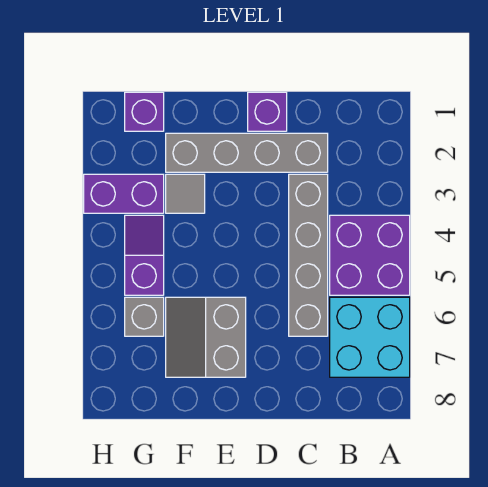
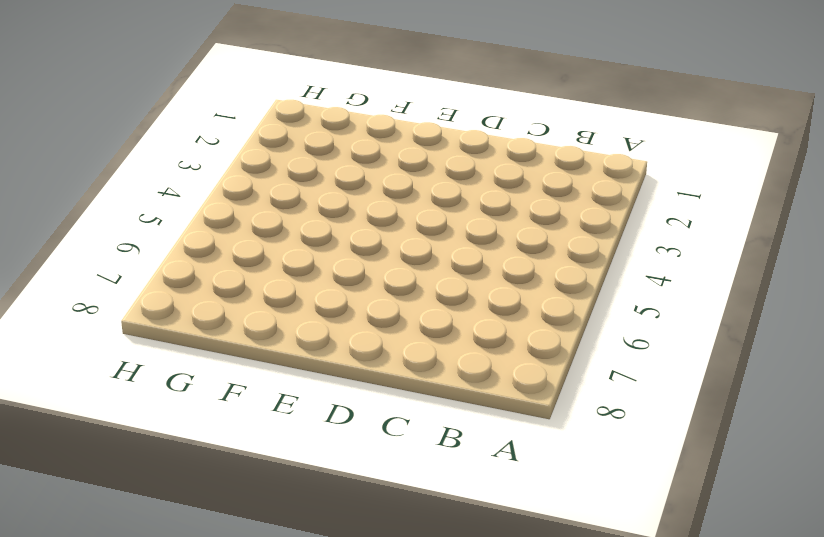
none -> purple brick A4:B5 level 1
none -> cyan brick A6:B7 level 1

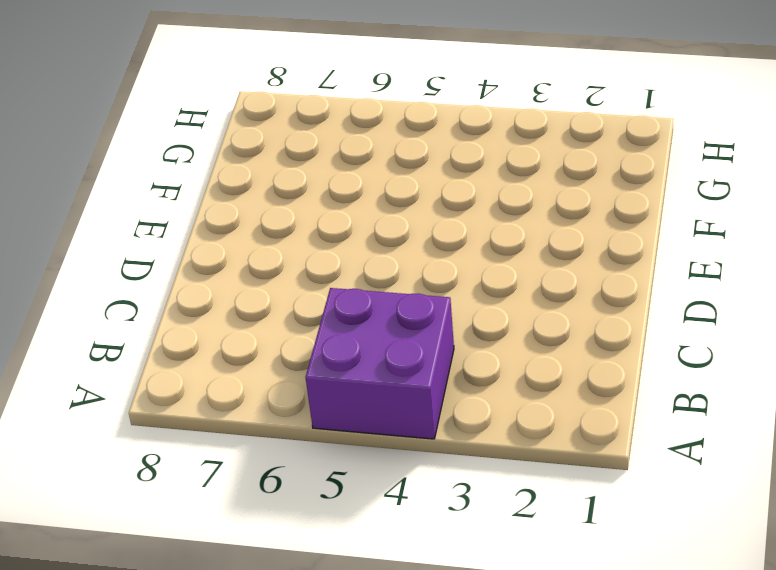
none -> cyan brick A6:B7 level 1
none -> grey brick C2:F2 level 1

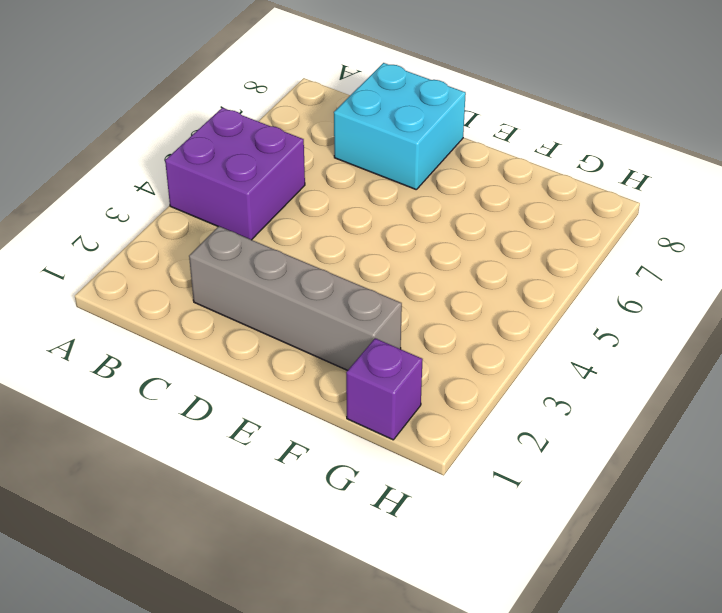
cyan brick C7:D8 level 1 -> cyan brick A6:B7 level 1
none -> grey brick C3:C6 level 1
none -> purple brick D1 level 1

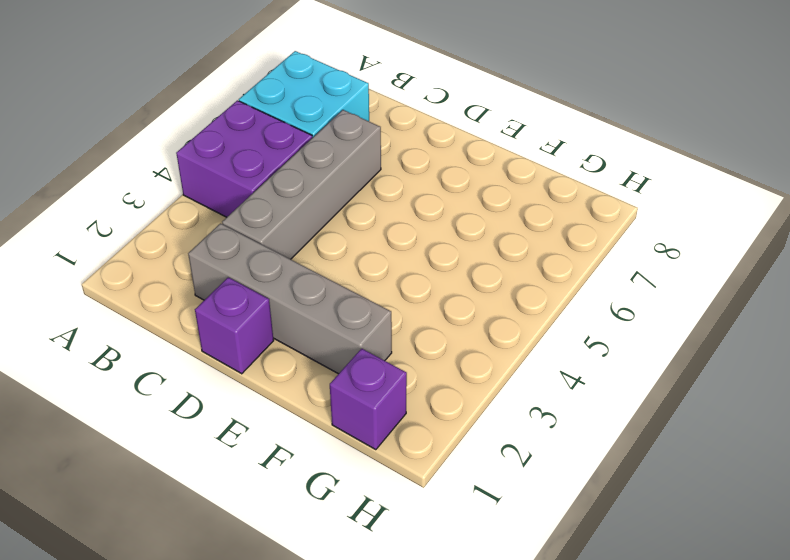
none -> grey slope E6:F7 level 1 top E
none -> grey tile F3 level 1

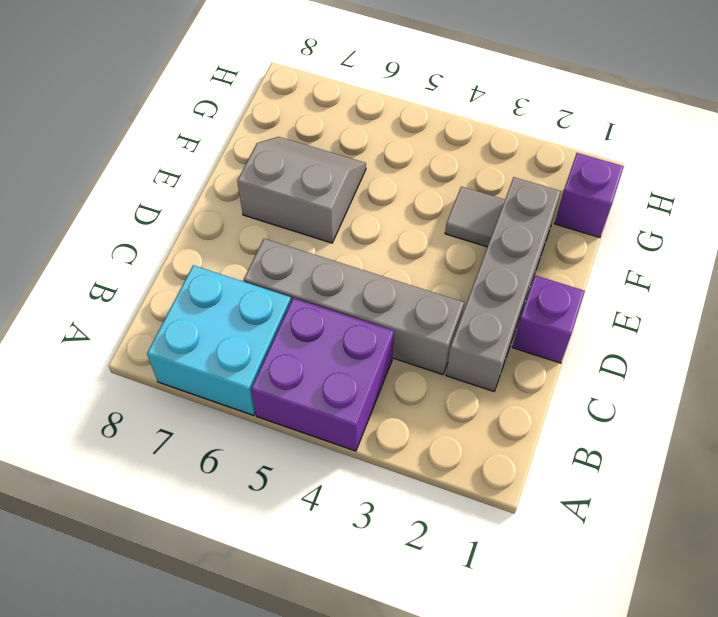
none -> purple brick G3:H3 level 1
none -> purple slope G4:G5 level 1 top 5

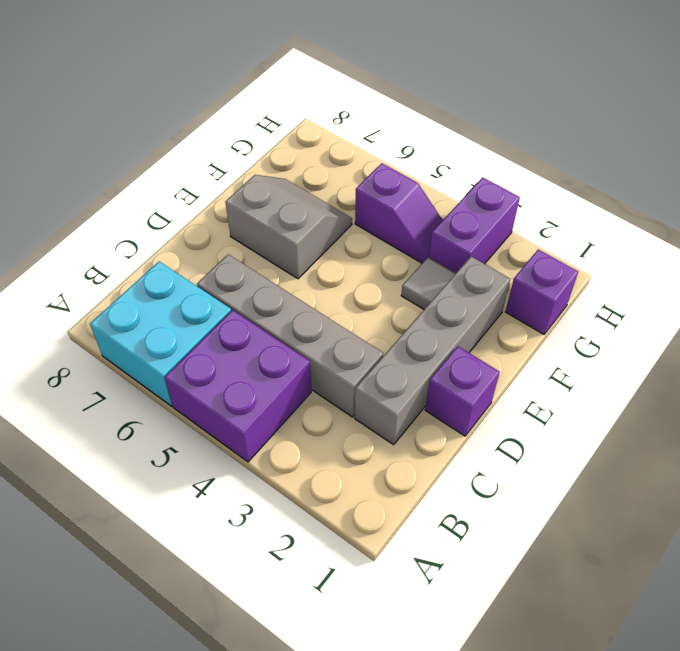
none -> grey brick G6 level 1

